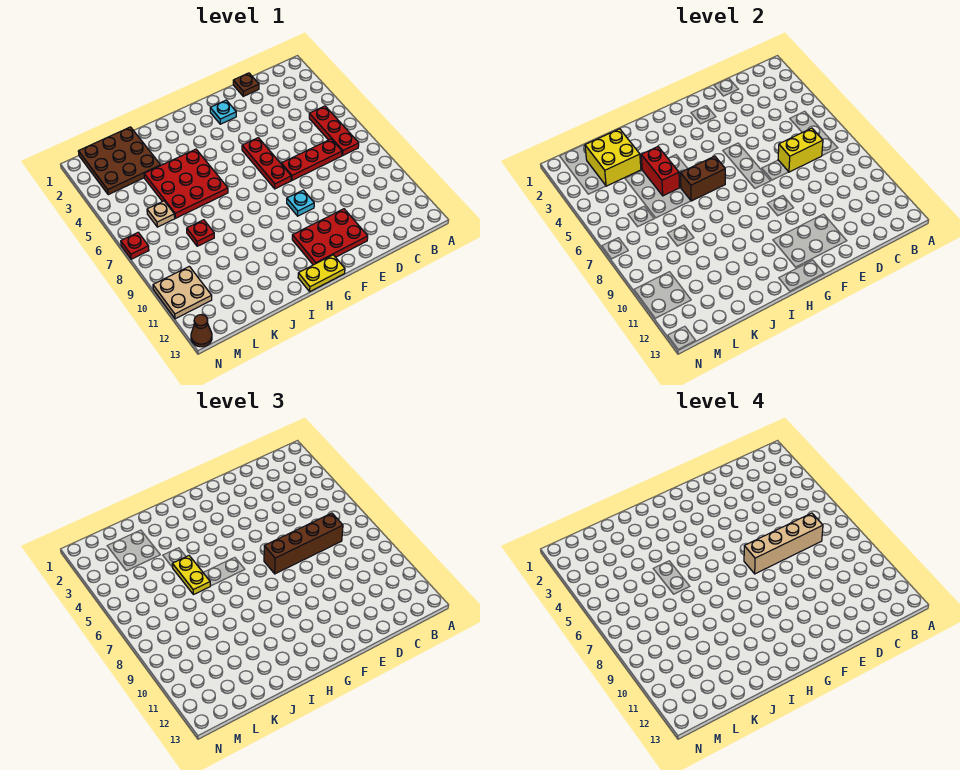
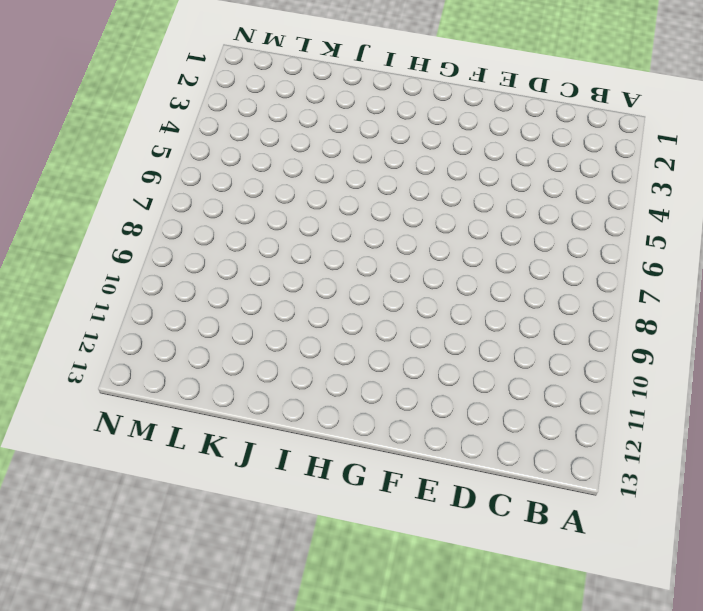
none -> red plate B5:B7 level 1
none -> red plate C7:E7 level 1
none -> brown plate D1 level 1

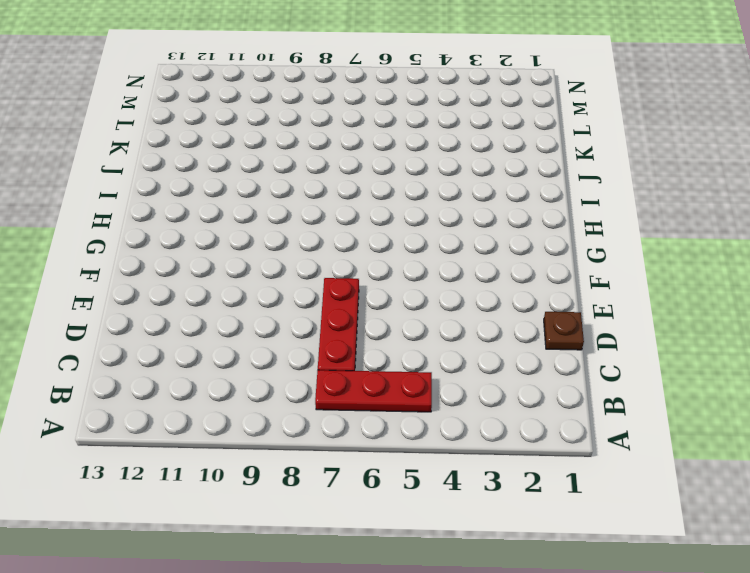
none -> red plate E11:G12 level 1
none -> cyan plate F2 level 1
none -> red plate F5:F7 level 1

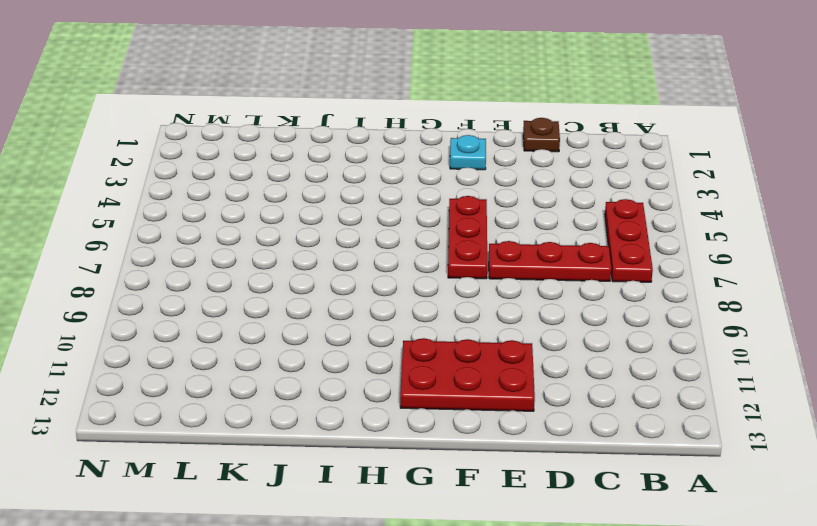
none -> cyan plate F9 level 1
none -> yellow plate G13:H13 level 1
none -> red plate I4:K6 level 1

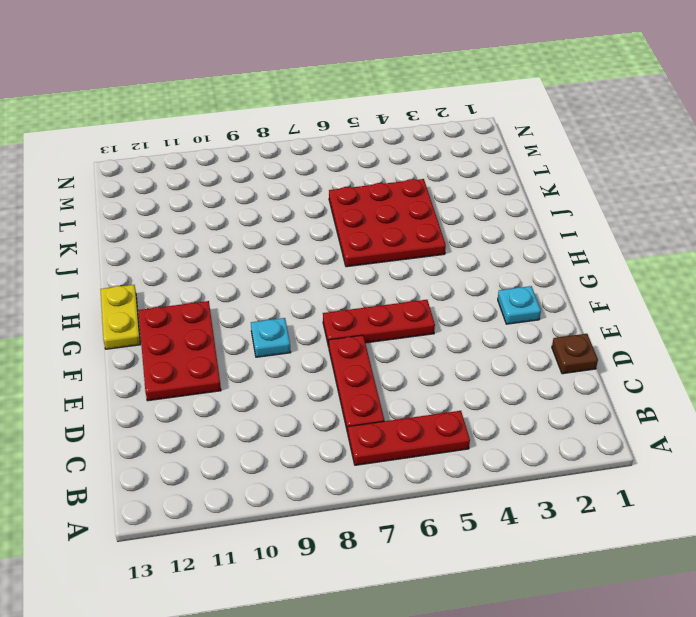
none -> brown plate K1:M3 level 1
none -> red plate K8 level 1
none -> tan plate L6 level 1

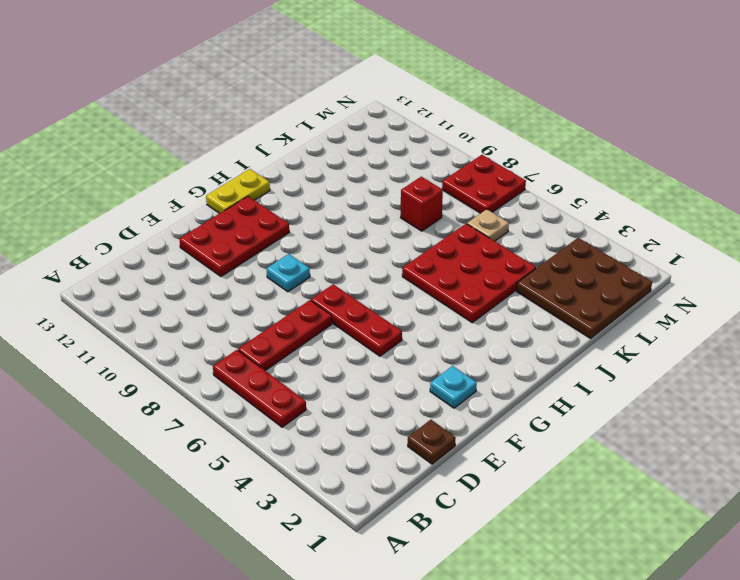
red brick K8 level 1 -> red plate K8 level 1
red plate M7:N8 level 1 -> red plate N7 level 1
none -> tan plate M10:N11 level 1
none -> brown cone N13 level 1
none -> yellow brick C7:D7 level 2

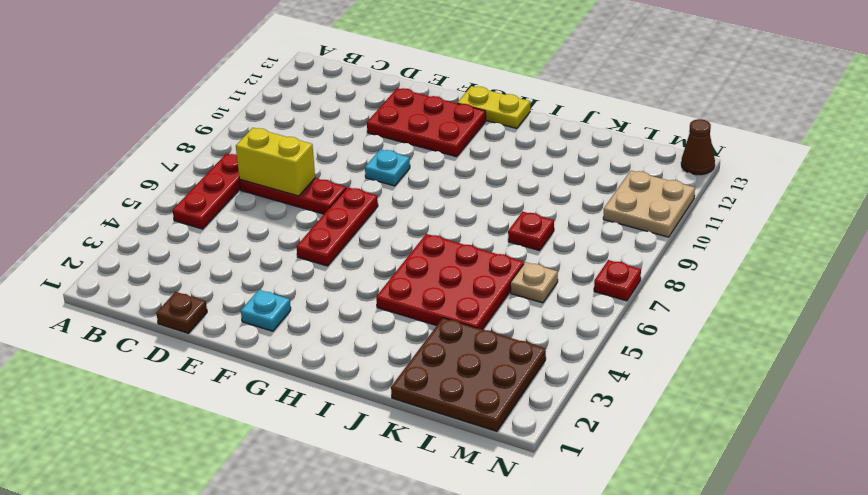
none -> brown brick H6:I6 level 2
none -> red brick J4:J5 level 2
none -> yellow brick K2:L3 level 2

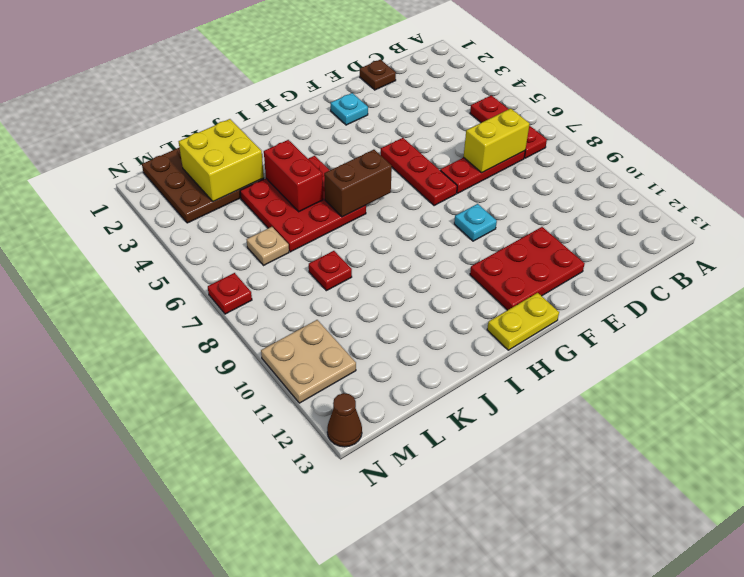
none -> brown brick C7:F7 level 3
none -> yellow plate J5:J6 level 3
none -> tan brick C7:F7 level 4

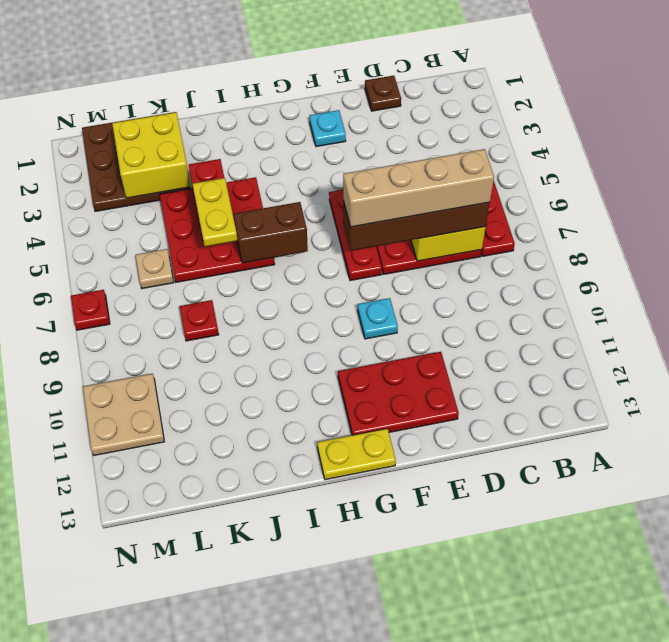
none -> brown cone N13 level 1

